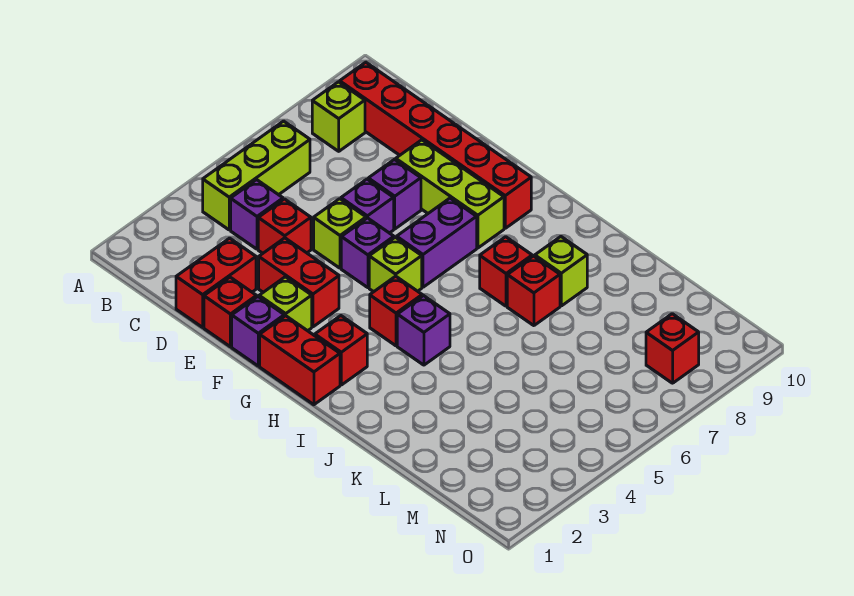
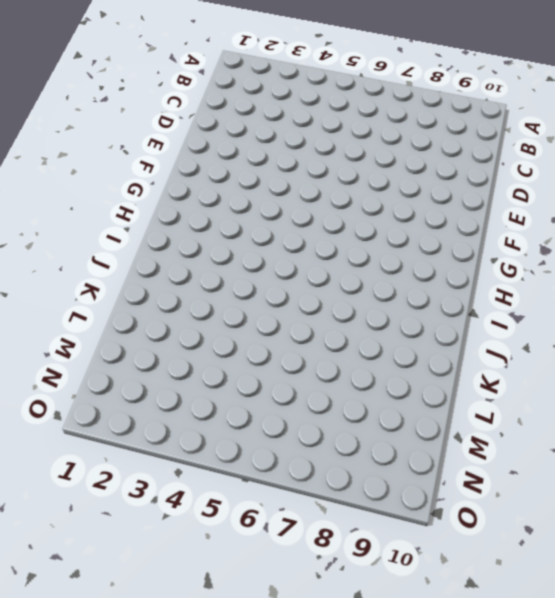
none -> lime brick B4:B6 level 1
none -> lime brick B8 level 1
none -> red brick B9:G9 level 1

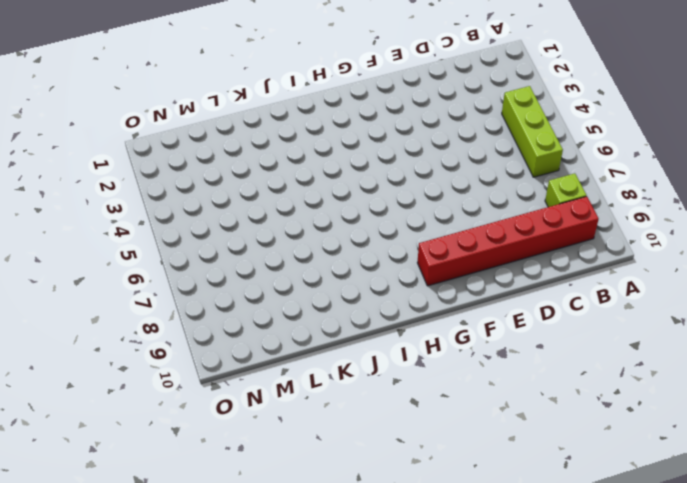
none -> purple brick C4 level 1
none -> red brick D1:D2 level 1
none -> red brick D4 level 1

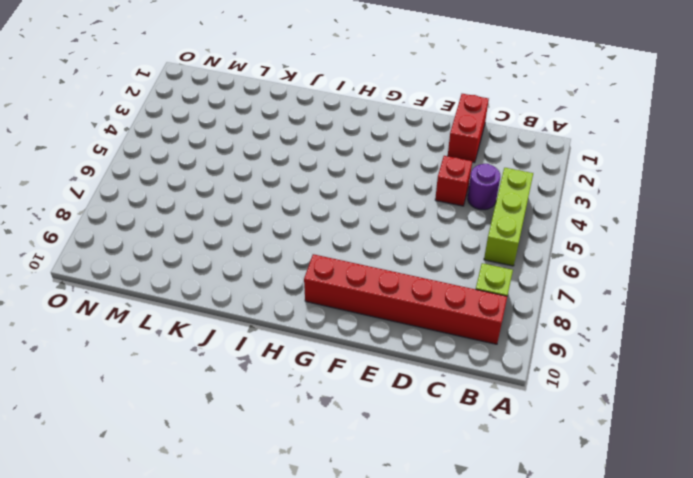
purple round brick C4 level 1 -> purple brick C4 level 1
none -> red brick E1 level 1
none -> red brick E3:F3 level 1
none -> lime brick E5 level 1

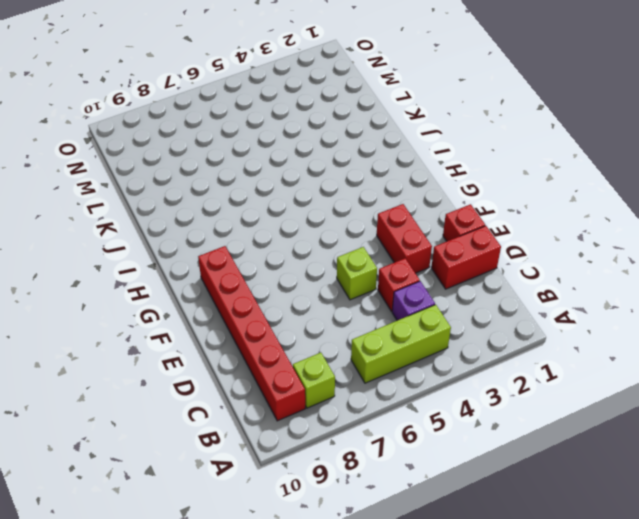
none -> purple brick E6 level 1
none -> purple brick E7 level 1
none -> lime brick E8:G8 level 1

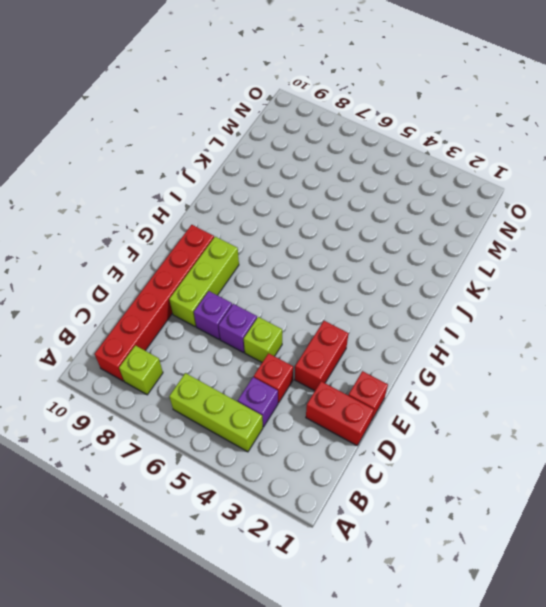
none -> purple brick F1 level 1
none -> lime brick F2 level 1
none -> purple brick F5 level 1

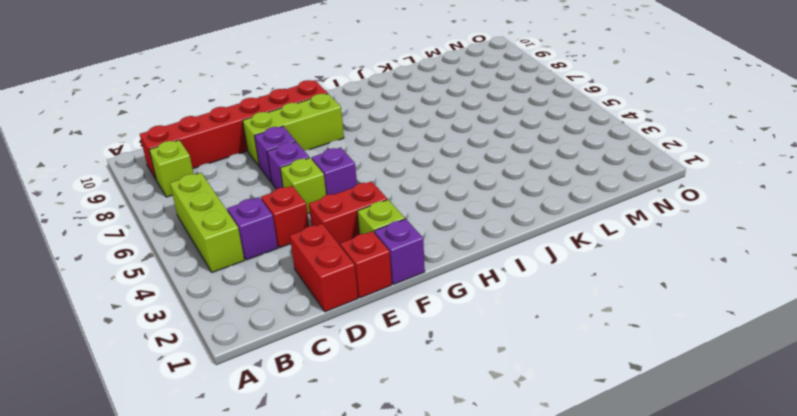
none -> red brick G1:H1 level 1
none -> lime brick G5 level 1
none -> purple brick G6:G7 level 1

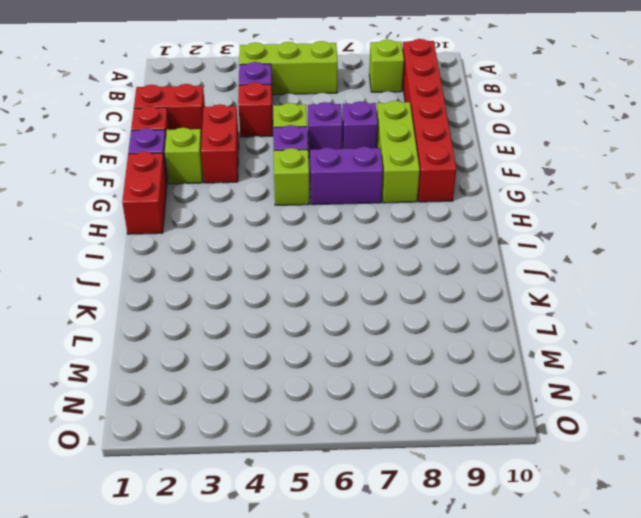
none -> red brick H2 level 1
none -> red brick H4 level 1
none -> purple brick I4 level 1

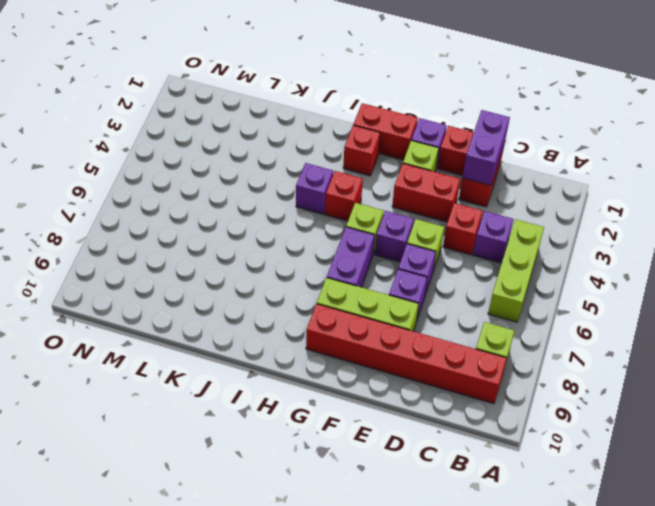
purple brick D1:D2 level 2 -> none
none -> red brick I7 level 1
none -> red brick J7 level 1
none -> lime brick J8 level 1

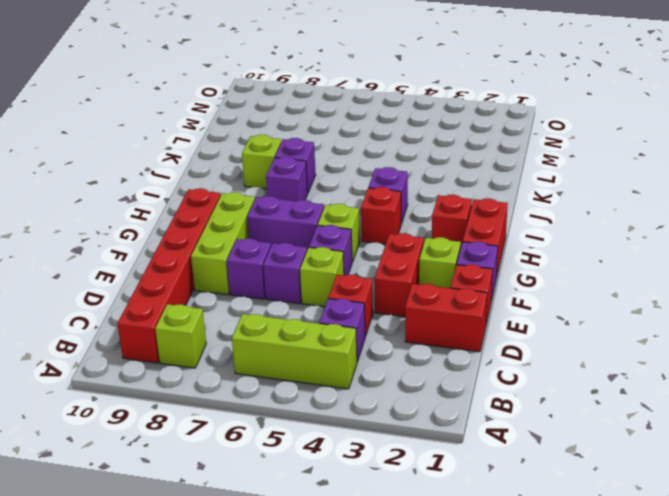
purple brick I7 level 1 -> red brick I7 level 1
purple brick J7 level 1 -> red brick J7 level 1
none -> red brick N8 level 1

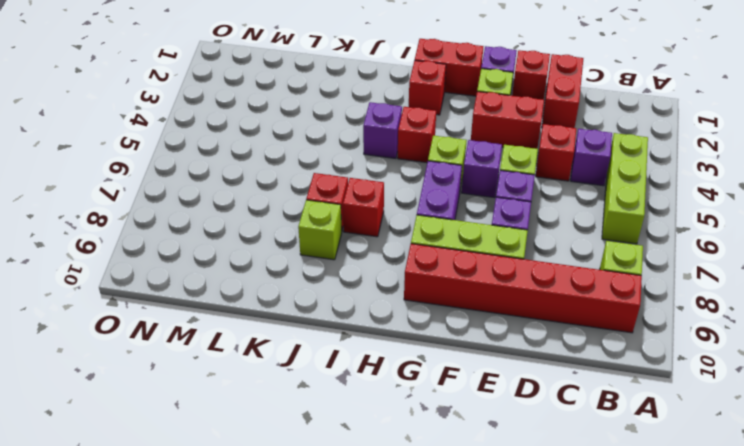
none -> red brick N8 level 1

